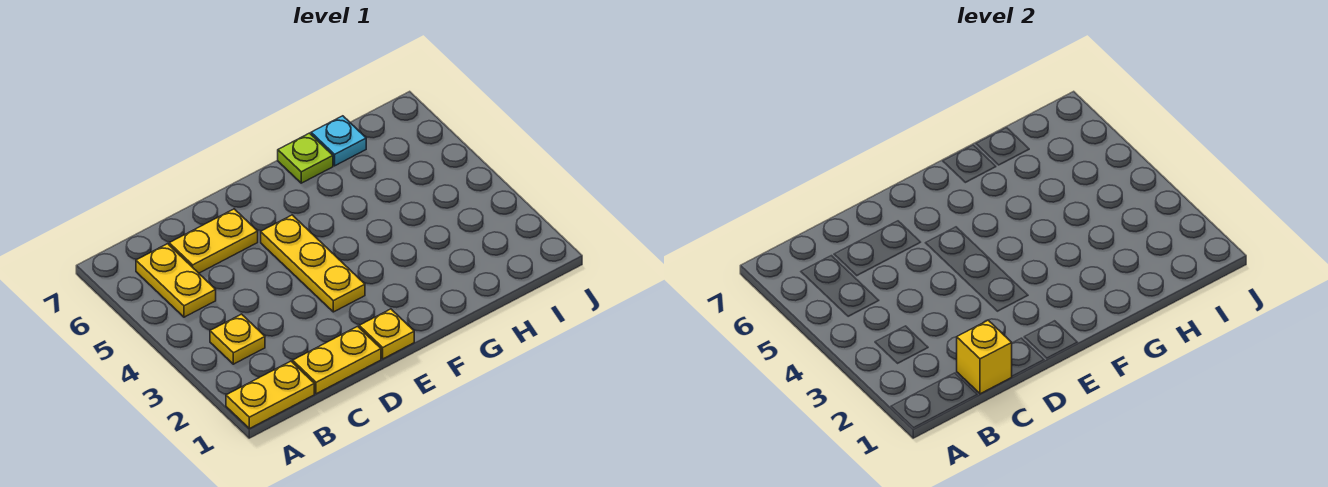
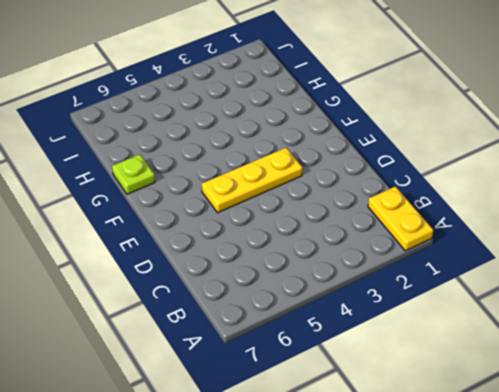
none -> yellow plate B3 level 1
none -> yellow plate B5:B6 level 1

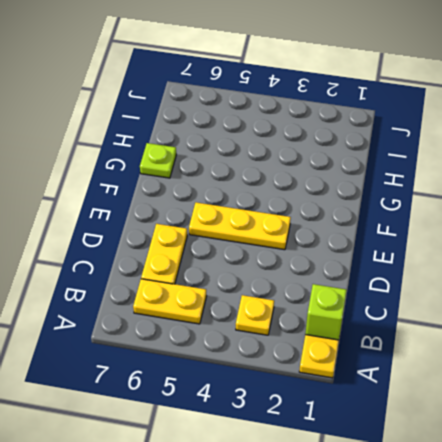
lime brick B1 level 2 -> none
none -> yellow plate C1:D1 level 1
none -> yellow plate E1 level 1

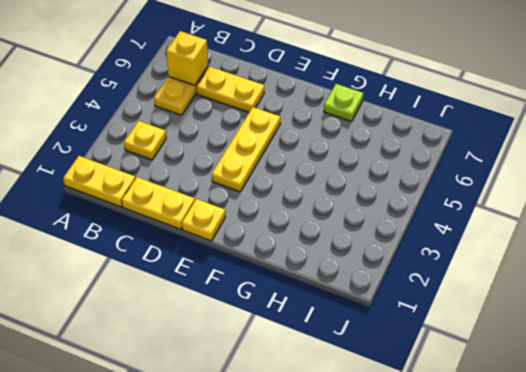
yellow brick B6 level 2 -> yellow brick C1 level 2
none -> cyan plate H7 level 1

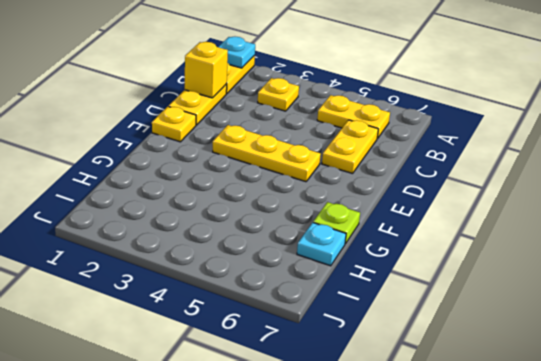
cyan plate A1 level 2 -> none

